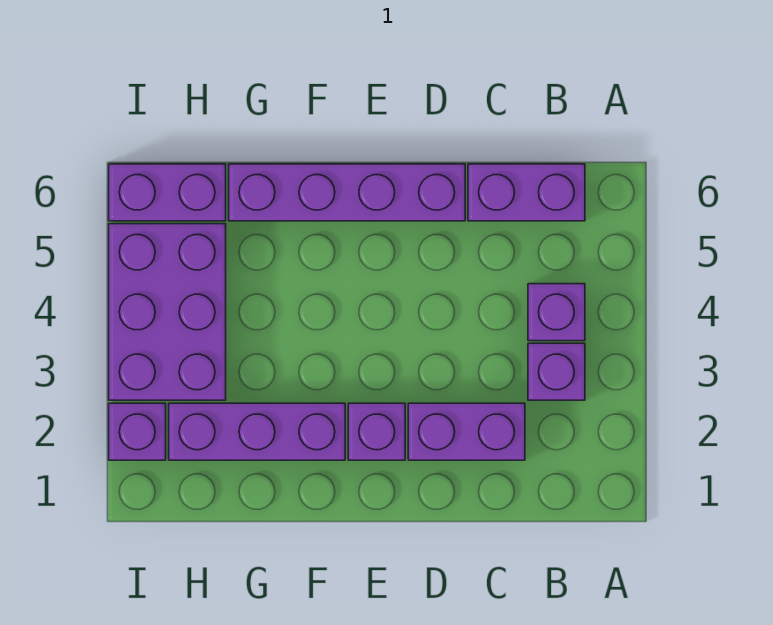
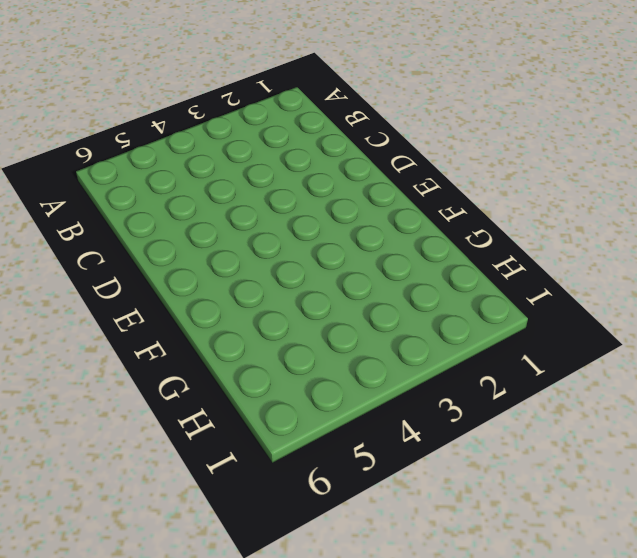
none -> purple brick B3 level 1
none -> purple brick B4 level 1

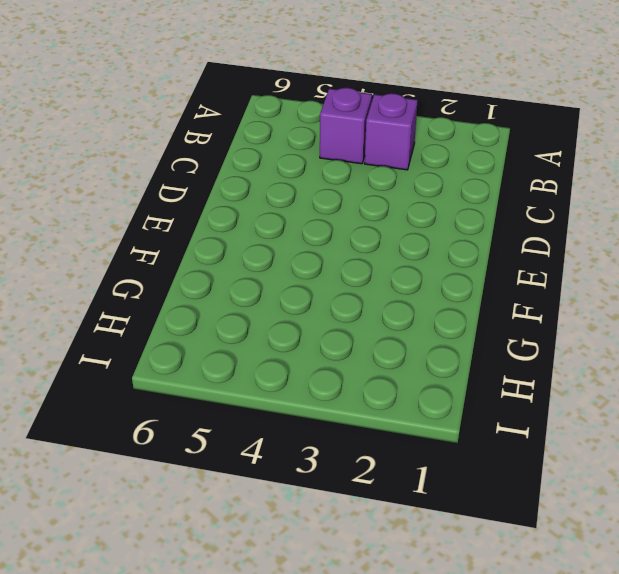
none -> purple brick B6:C6 level 1
none -> purple brick C2:D2 level 1

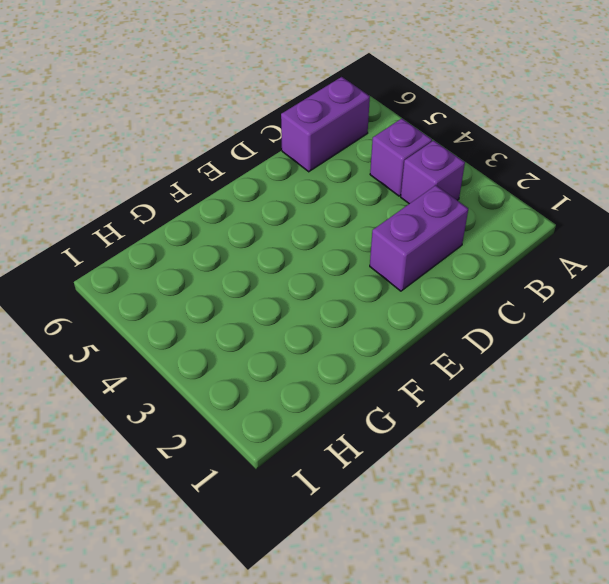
none -> purple brick D6:G6 level 1
none -> purple brick E2 level 1

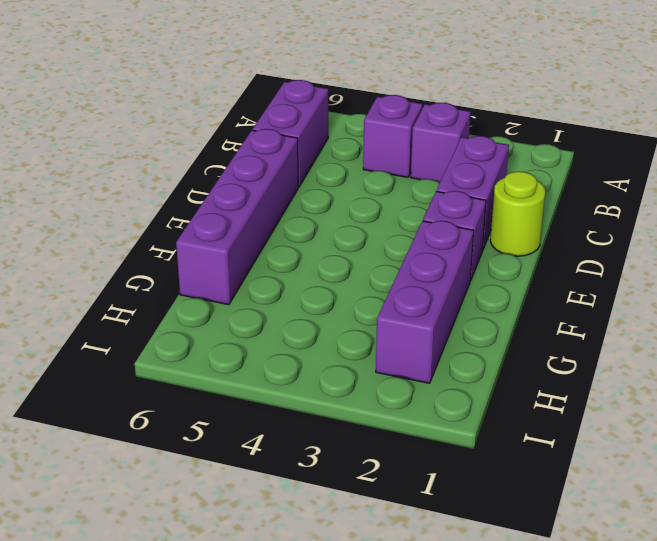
lime round brick D1 level 1 -> none
none -> purple brick H3:I5 level 1
none -> purple brick H6:I6 level 1

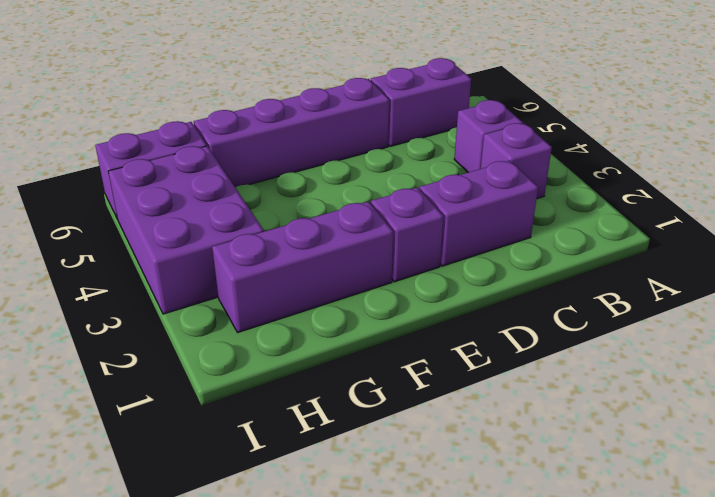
none -> purple brick I2 level 1

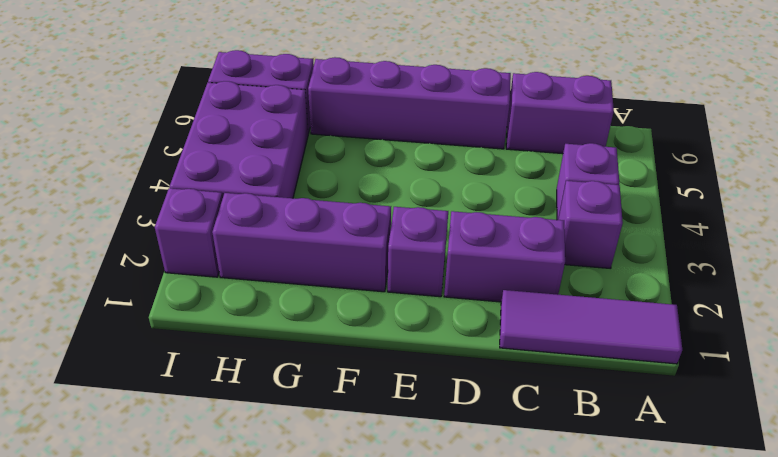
purple tile A1:C1 level 1 -> none

